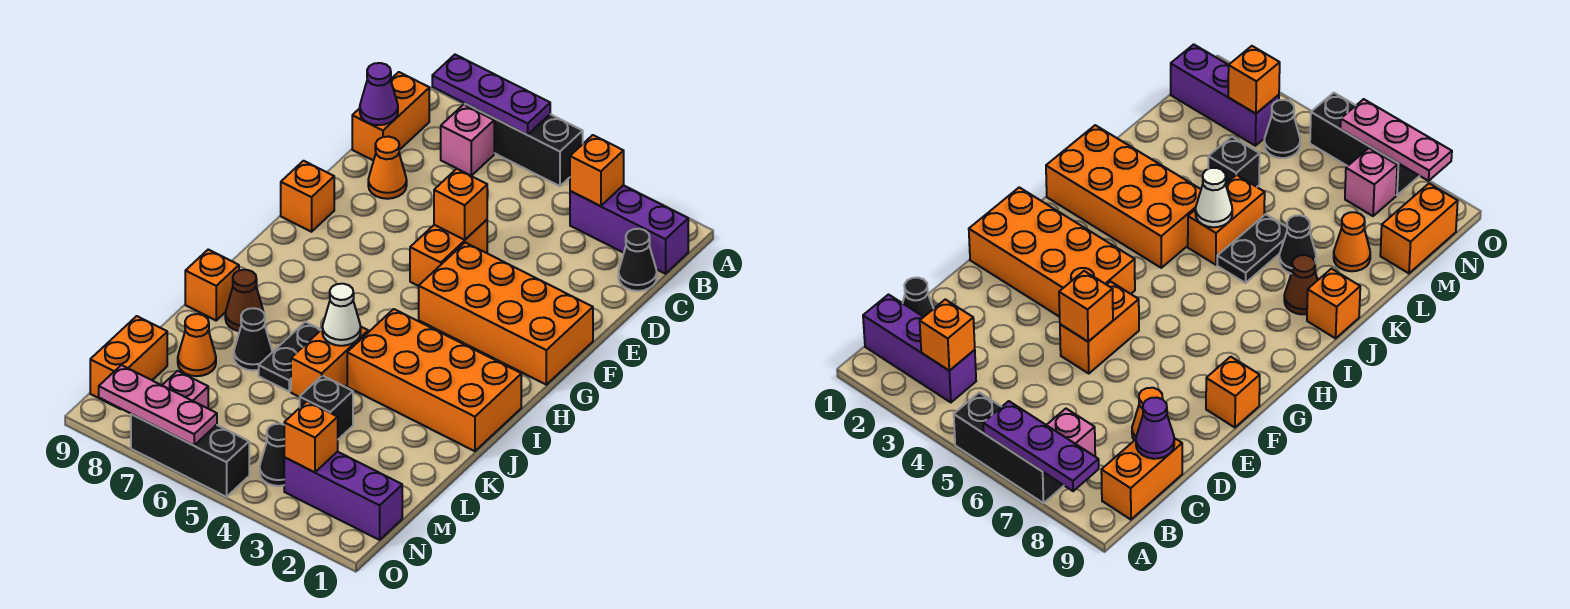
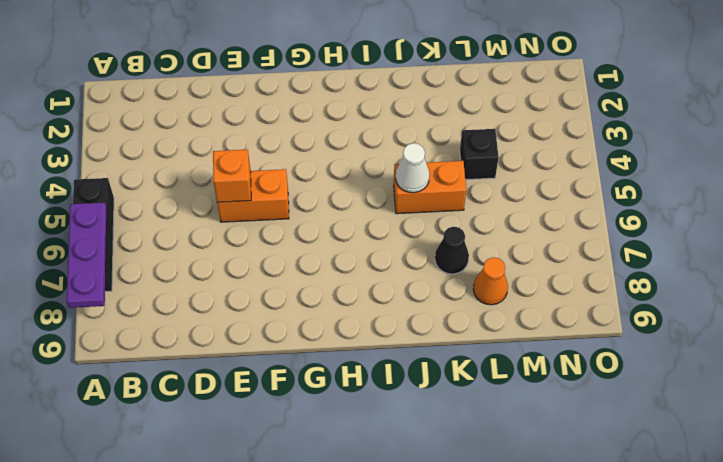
none -> purple brick B1:B3 level 1
none -> pink brick B7 level 1
none -> orange brick B9:C9 level 1

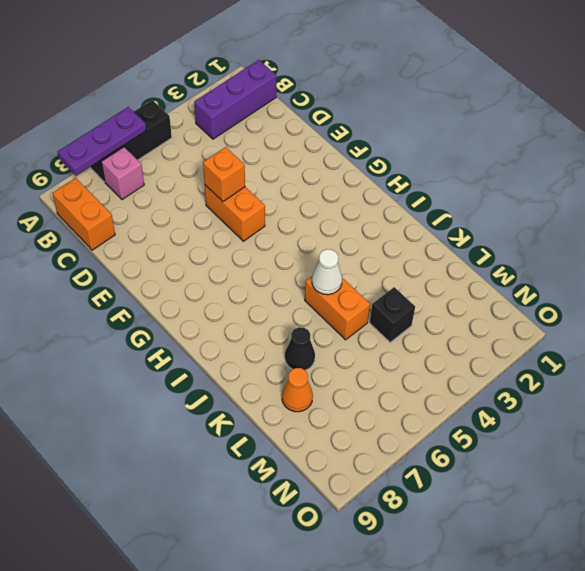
none -> black cone C1 level 1
none -> orange cone D8 level 1
none -> orange brick F1:G4 level 1

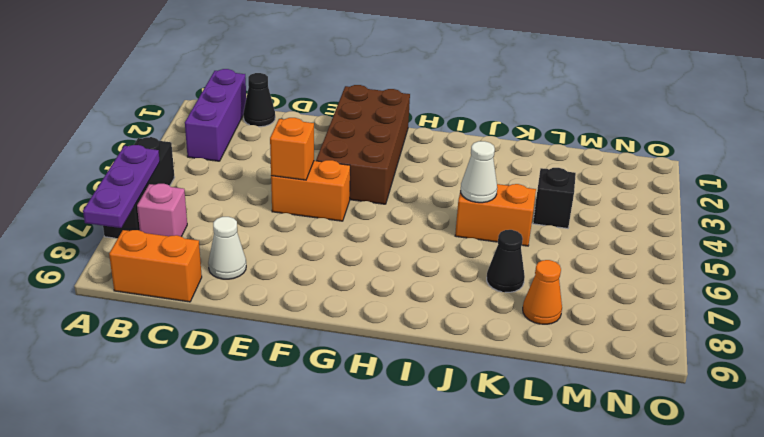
white cone D8 level 1 -> orange cone D8 level 1
brown brick F1:G4 level 1 -> orange brick F1:G4 level 1
none -> orange brick F9 level 1
none -> orange brick I1:J4 level 1
none -> black plate J6:K6 level 1

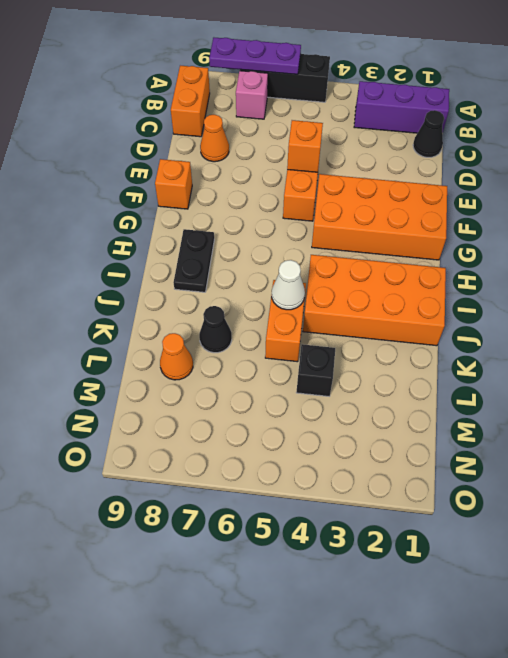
black plate H8:I8 level 1 -> black plate J6:K6 level 1
none -> brown cone J8 level 1
none -> orange brick J9 level 1
none -> orange brick M9:N9 level 1

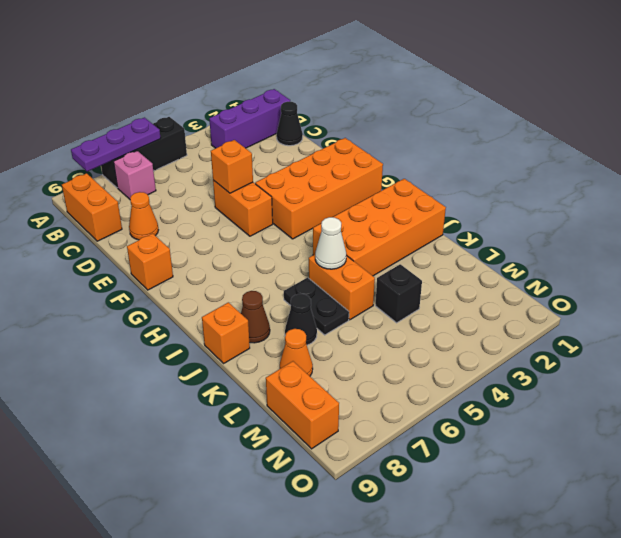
none -> purple brick N1:N3 level 1
none -> black cone N4 level 1
none -> pink brick N7 level 1

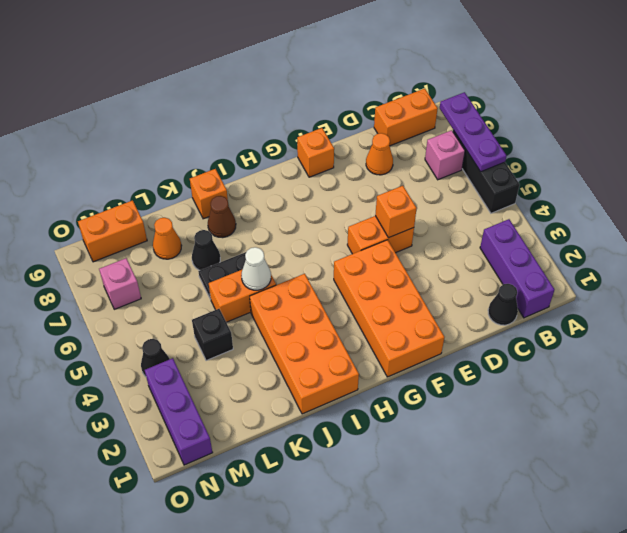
none -> black brick O5:O7 level 1
none -> orange brick B3 level 2
none -> purple cone C9 level 2

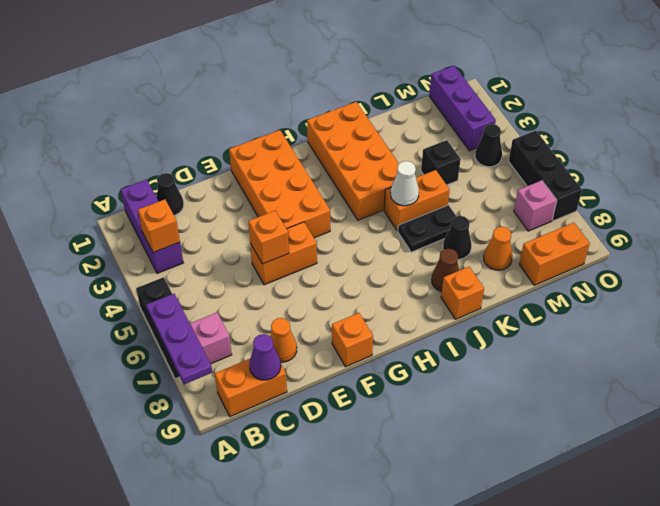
none -> orange brick N3 level 2
none -> pink plate O6:O8 level 2

